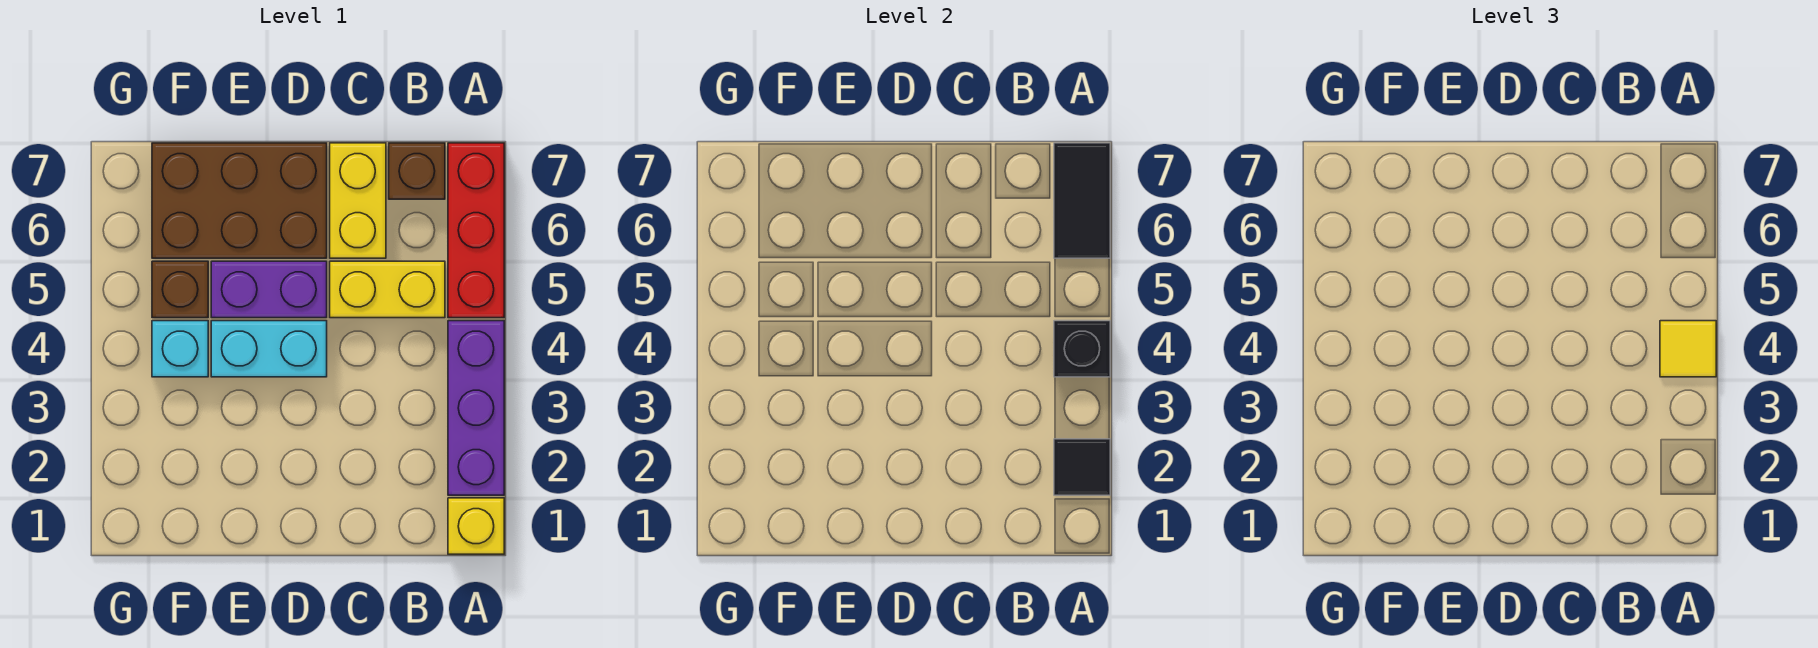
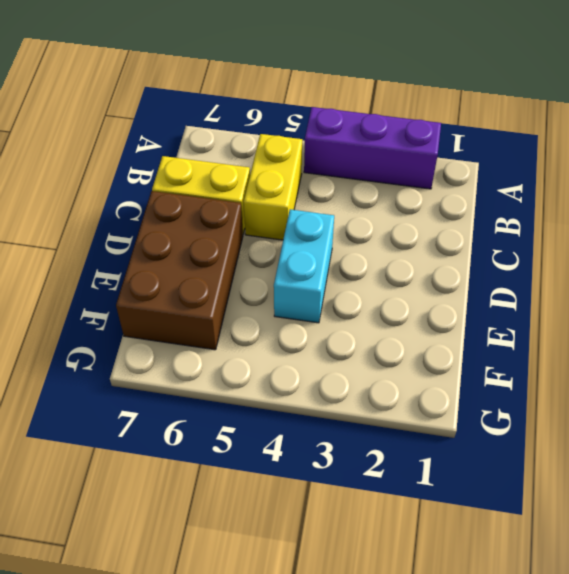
none -> yellow brick A1 level 1
none -> red brick A5:A7 level 1
none -> brown brick B7 level 1

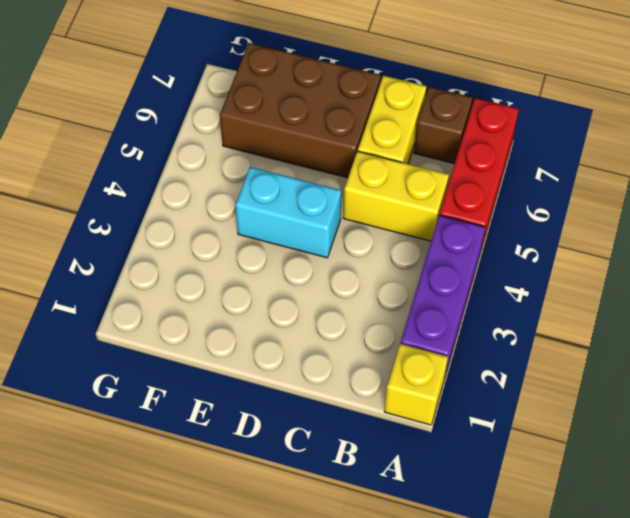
none -> purple brick D5:E5 level 1
none -> cyan brick F4 level 1
none -> brown brick F5 level 1

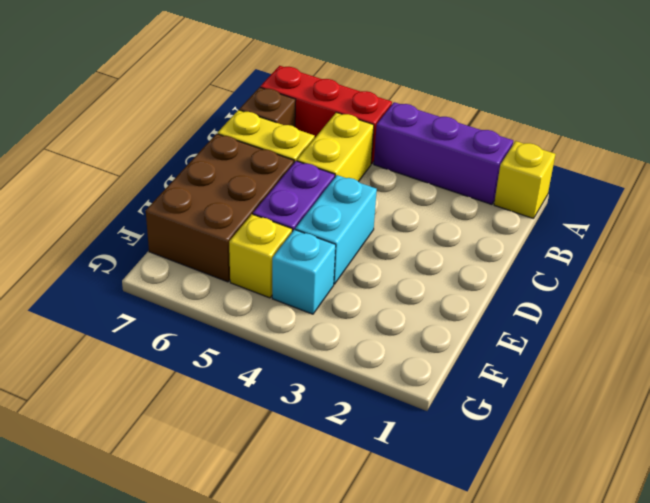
yellow brick F5 level 1 -> brown brick F5 level 1
none -> black tile A2 level 2
none -> black brick A4 level 2
none -> black tile A6:A7 level 2

